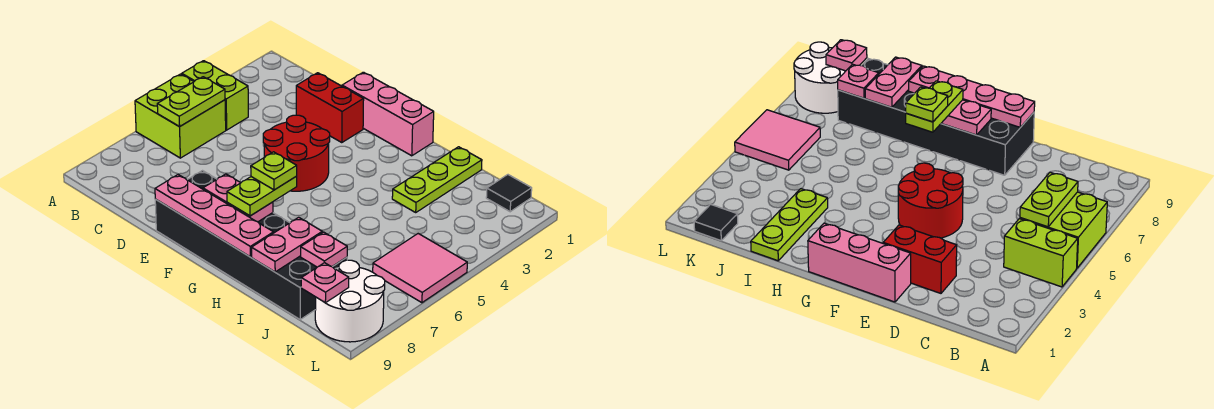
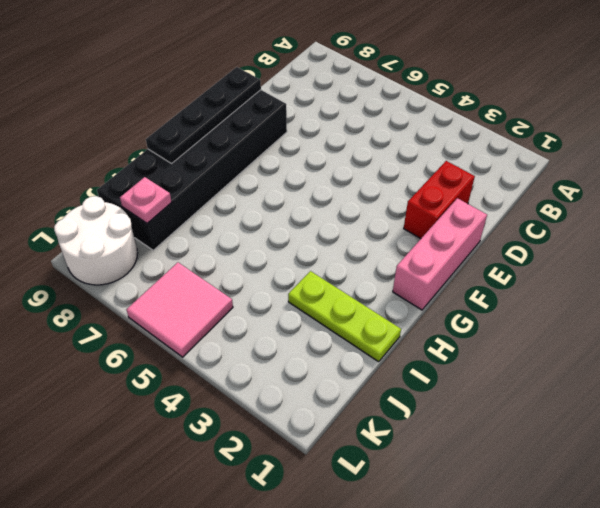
black plate E9:H9 level 2 -> pink plate E9:H9 level 2
none -> lime brick A4:B4 level 1
none -> lime brick A5:B6 level 1
none -> red round brick E4:F5 level 1

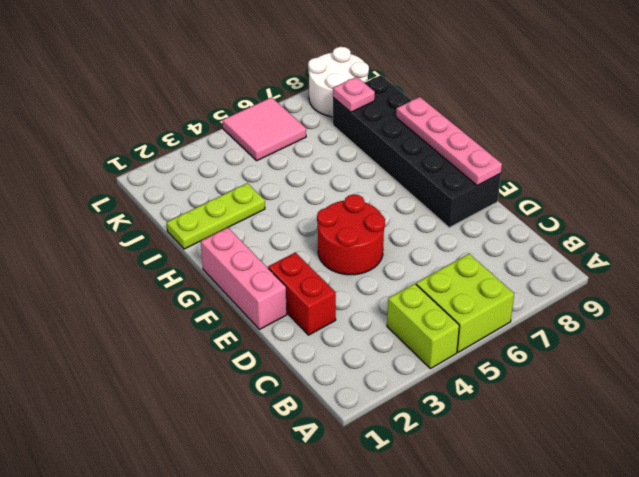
none -> black tile K1 level 1
none -> lime plate B5:B6 level 2
none -> pink plate F8:G8 level 2

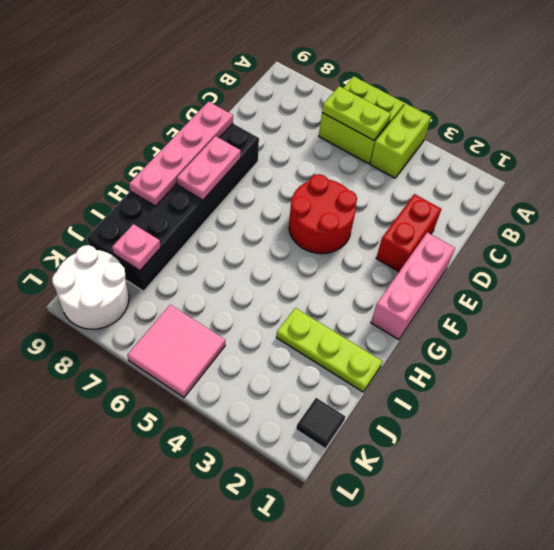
none -> pink plate I8:I9 level 2
none -> pink plate K9 level 2
none -> lime plate G7:G8 level 3

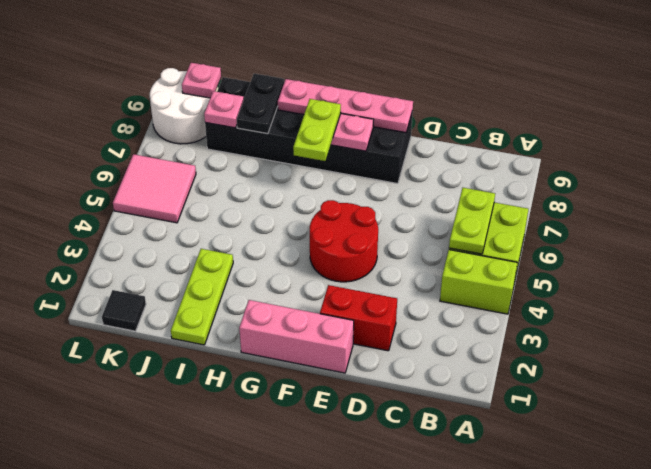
black plate I8:I9 level 2 -> pink plate I8:I9 level 2
none -> lime plate G7 level 4

